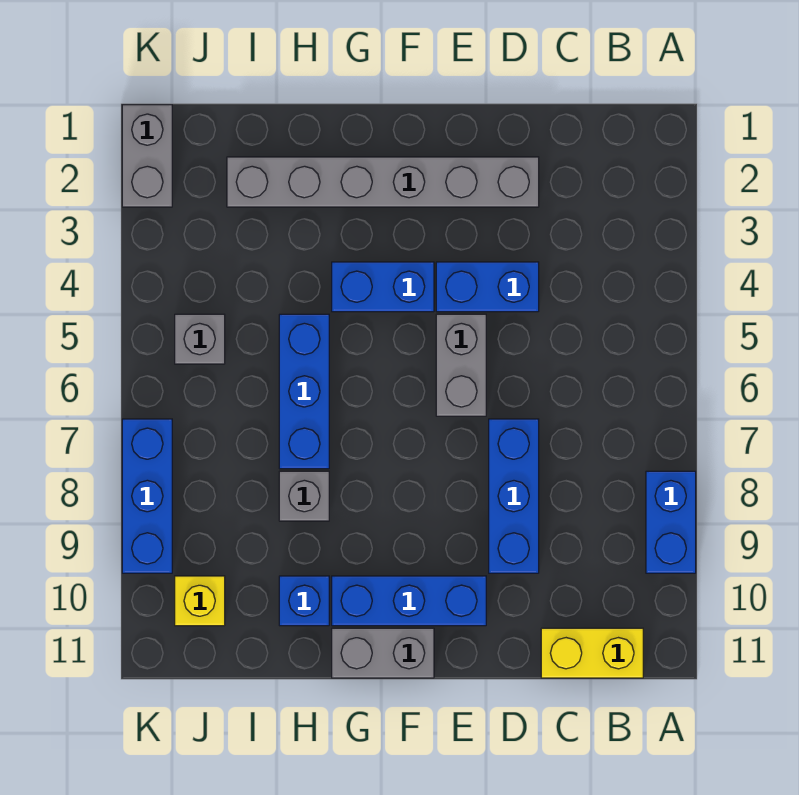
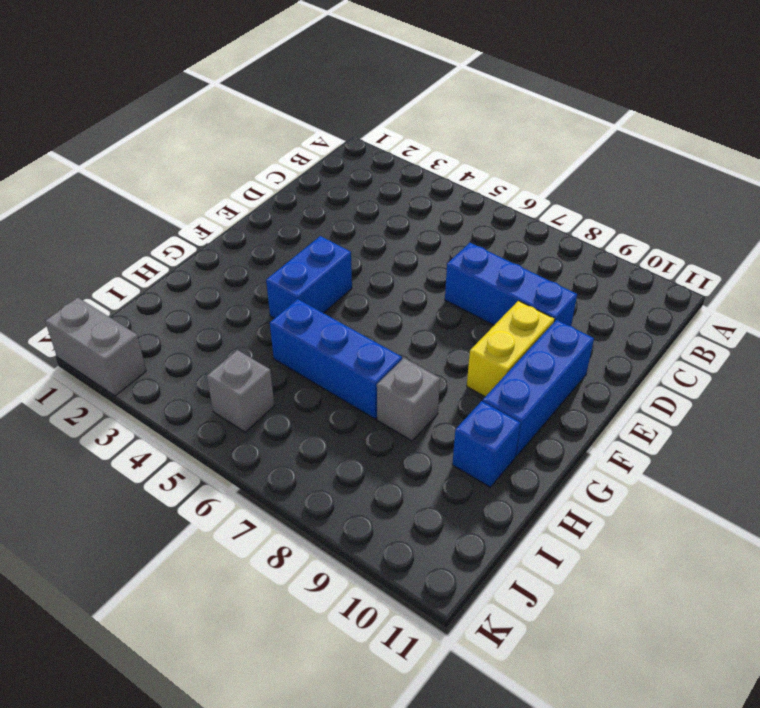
yellow brick E9:F9 level 1 -> yellow brick B11:C11 level 1
none -> blue brick A8:A9 level 1
none -> grey brick D2:I2 level 1
none -> blue brick D4:E4 level 1

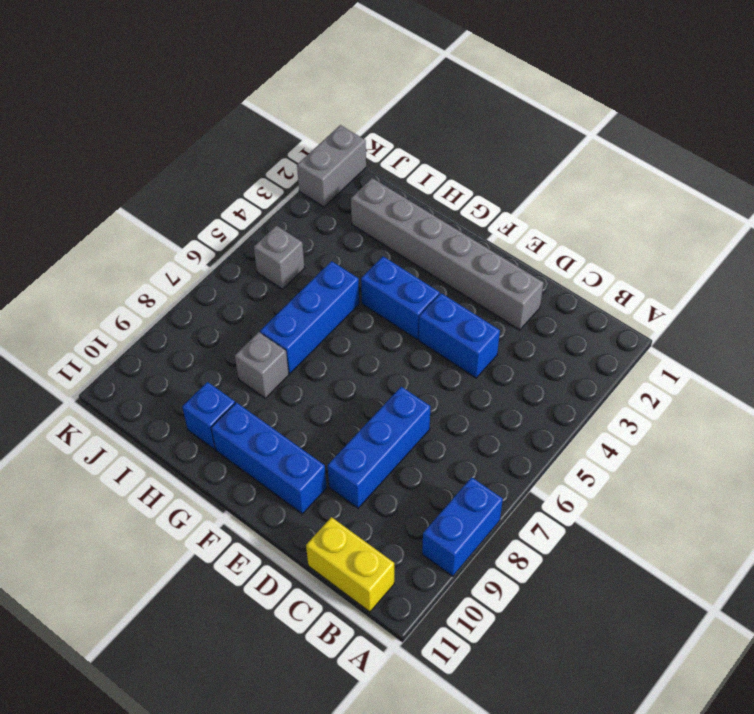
none -> grey brick E5:E6 level 1
none -> grey brick F11:G11 level 1
none -> yellow brick J10 level 1

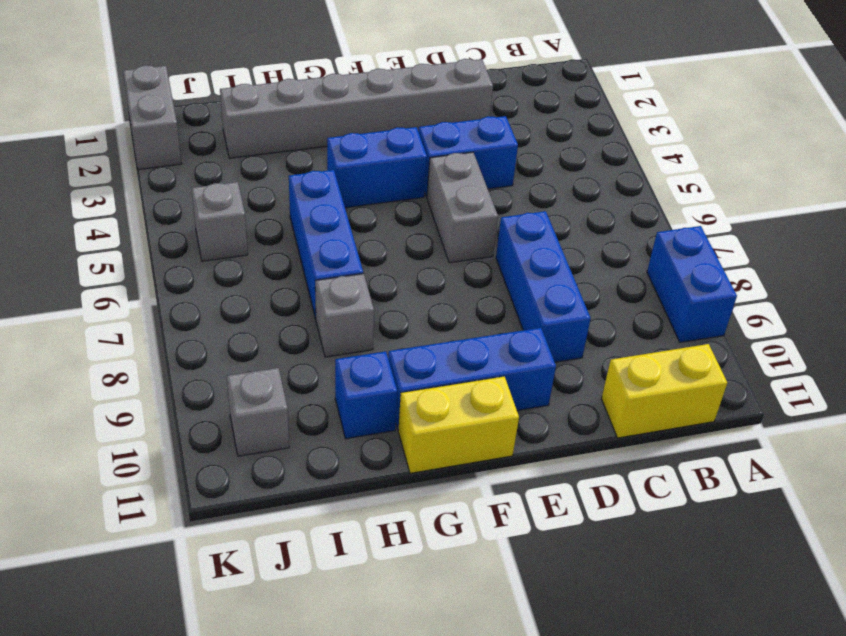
yellow brick F11:G11 level 1 -> grey brick F11:G11 level 1
grey brick J10 level 1 -> yellow brick J10 level 1
none -> blue brick K7:K9 level 1

